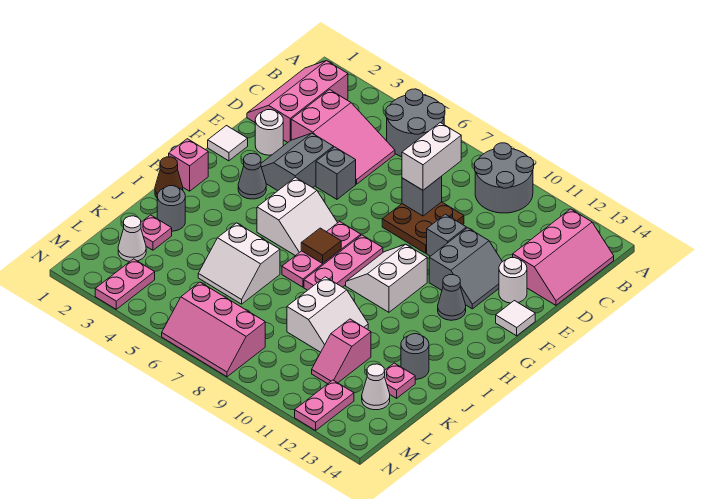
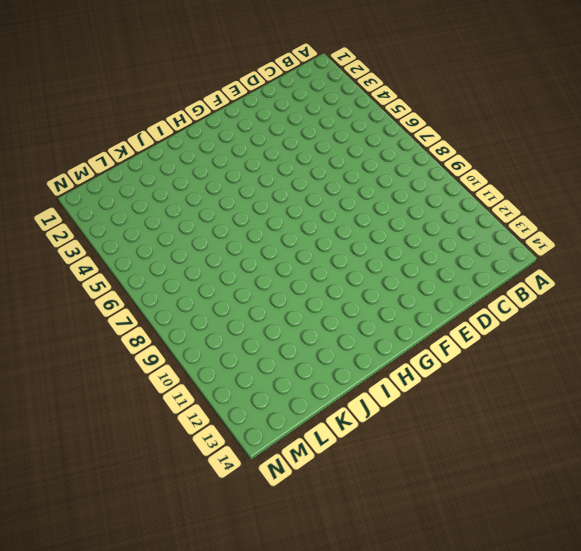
none -> grey round brick A5:B6 level 1
none -> grey round brick A9:B10 level 1
none -> pink slope B1:D2 level 1 top 2
none -> pink slope B13:D14 level 1 top 13

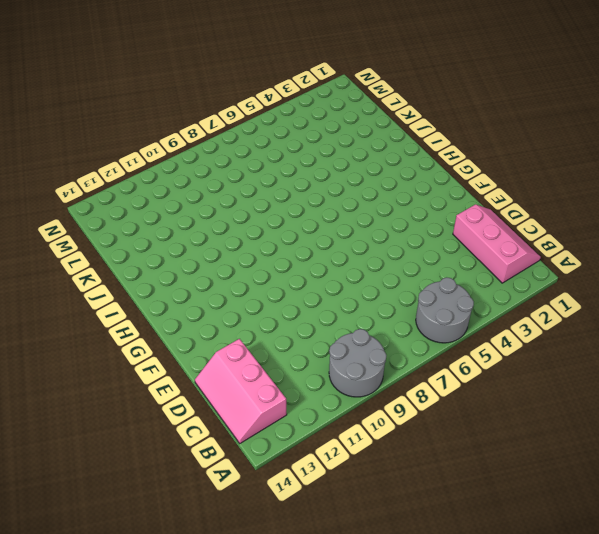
none -> pink slope C3:D5 level 1 top 3
none -> brown plate D8:E9 level 1
none -> white round brick E2 level 1
none -> grey slope E3:F4 level 1 top 4

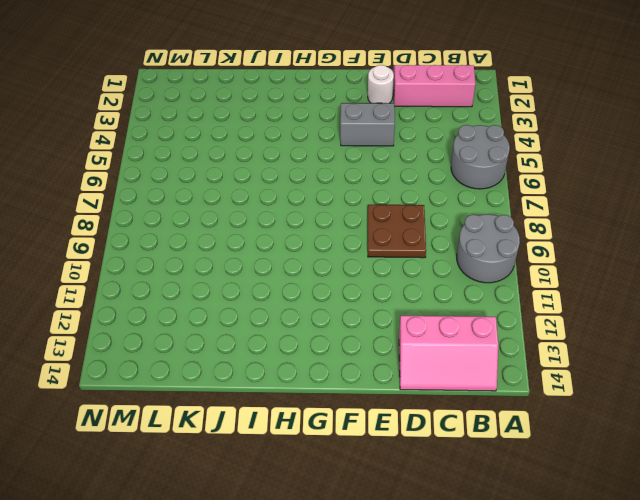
none -> pink slope C3:D5 level 1 top 3
none -> grey brick E5 level 1
none -> grey brick E10 level 1
none -> grey slope E11:F12 level 1 top 11

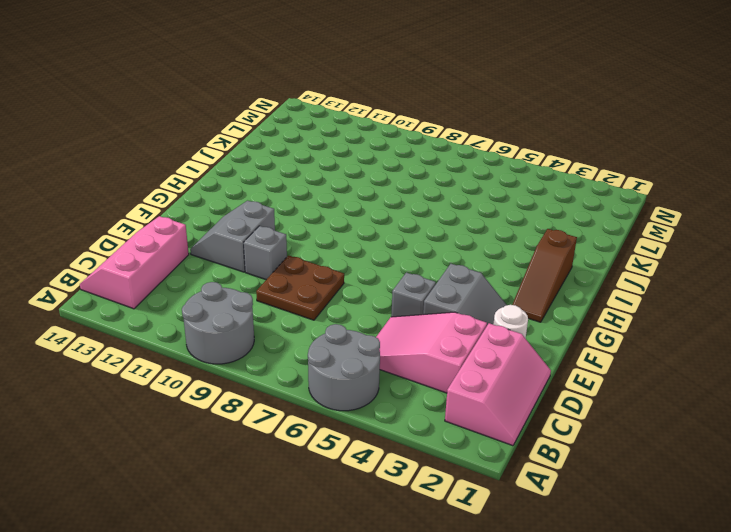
brown slope G2:I2 level 1 top I -> none
none -> white round brick E13 level 1
none -> white tile F1 level 1
none -> white tile F14 level 1
none -> grey cone G3 level 1

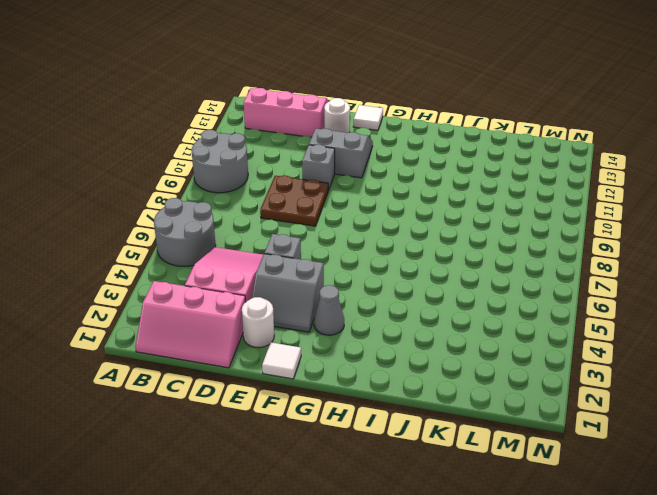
none -> white slope G5:H6 level 1 top 5
none -> pink plate G7:I7 level 1
none -> pink plate G8:I8 level 1
none -> white slope G9:H10 level 1 top 10

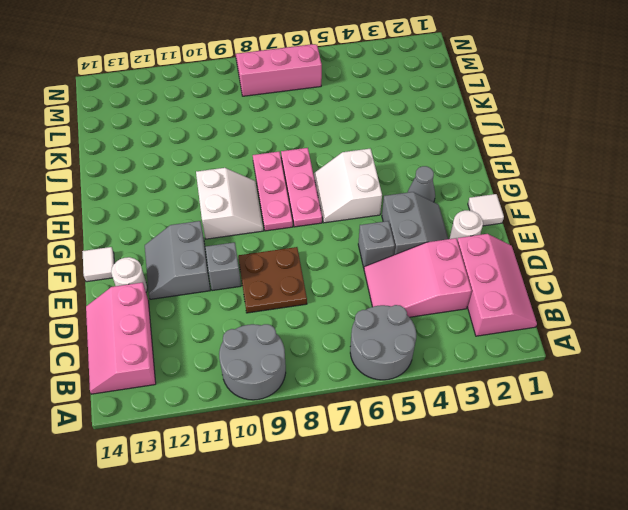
none -> grey cone G12 level 1
none -> pink brick H1 level 1
none -> brown cone I1 level 1
none -> grey round brick J2 level 1

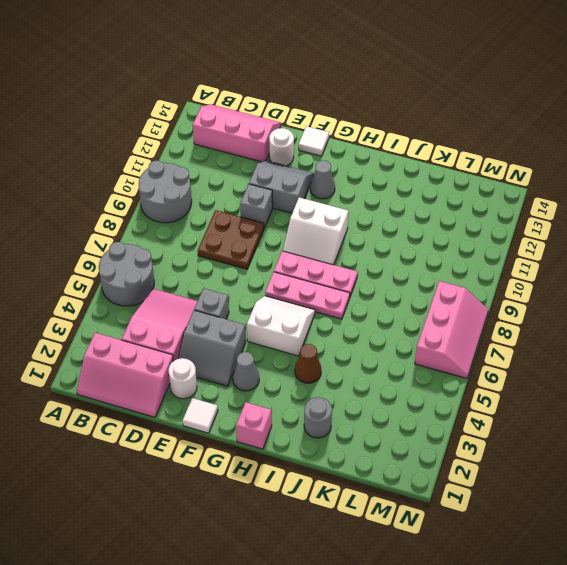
brown cone I4 level 1 -> brown cone I1 level 1
none -> white slope J5:K6 level 1 top J
none -> white slope J9:K10 level 1 top 9
none -> grey round brick J13 level 1
none -> pink plate K2 level 1

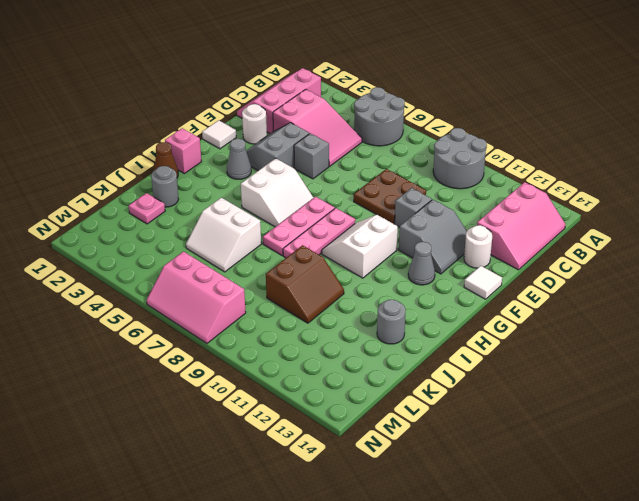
brown slope J9:K10 level 1 top 9 -> white slope J9:K10 level 1 top 9
none -> pink slope K11:L11 level 1 top K
none -> pink plate K13 level 1
none -> white cone L2 level 1
none -> white cone L13 level 1

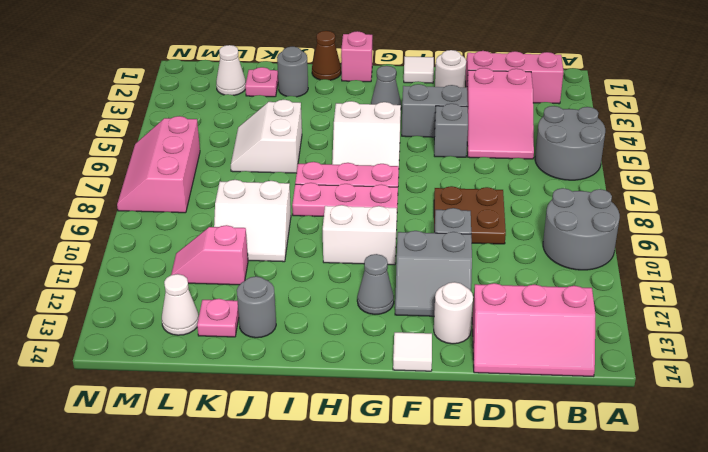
none -> pink plate M3:N3 level 1
none -> pink plate M12:N12 level 1
none -> grey brick D8 level 2
none -> brown tile H7 level 2

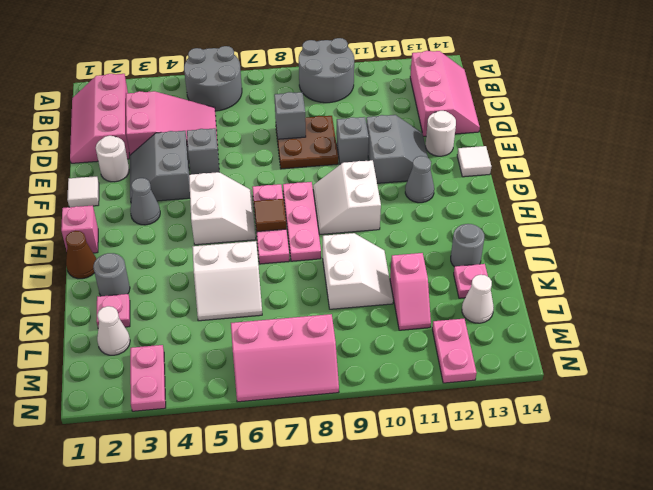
none -> white brick C8:D8 level 3

